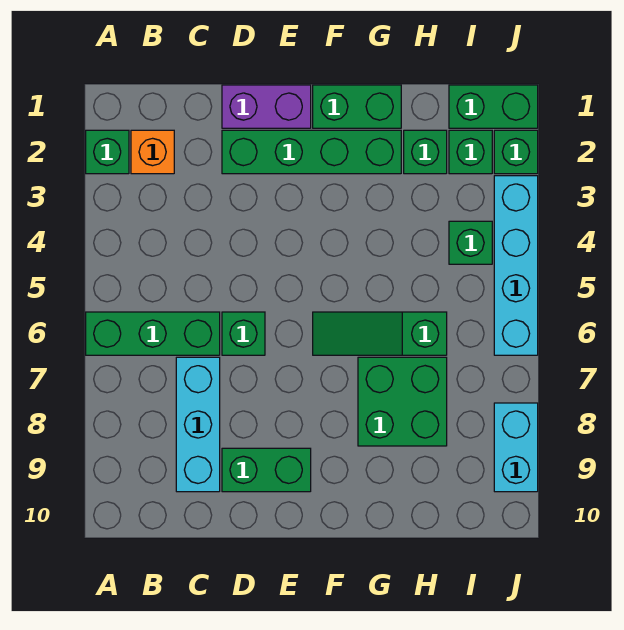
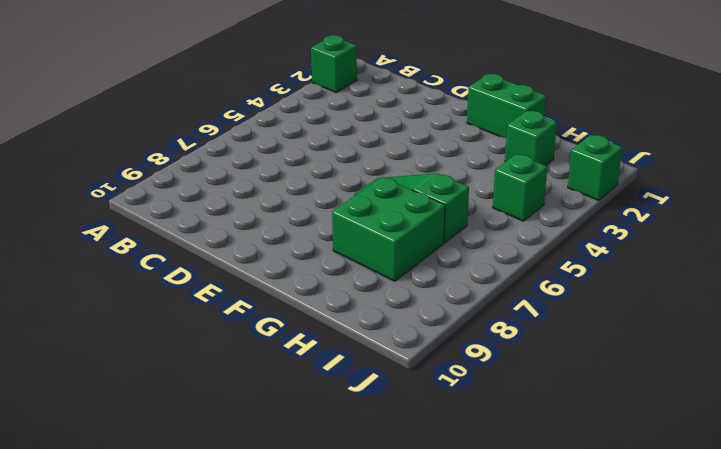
none -> green brick A6:C6 level 1
none -> orange brick B2 level 1
none -> cyan brick C7:C9 level 1

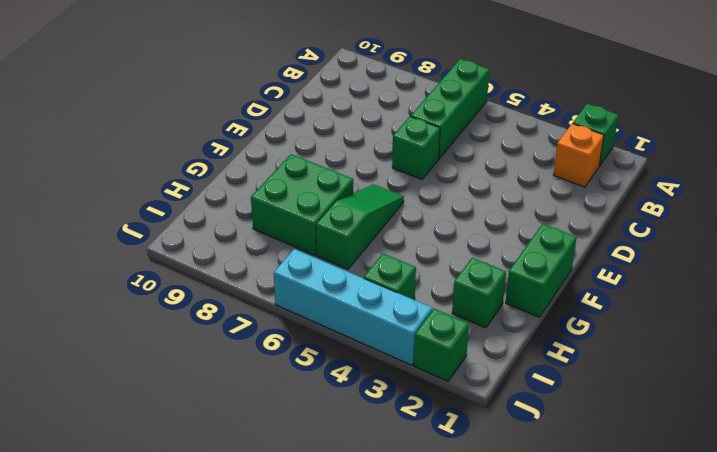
none -> cyan brick C7:C9 level 1
none -> purple brick D1:E1 level 1
none -> green brick D2:G2 level 1

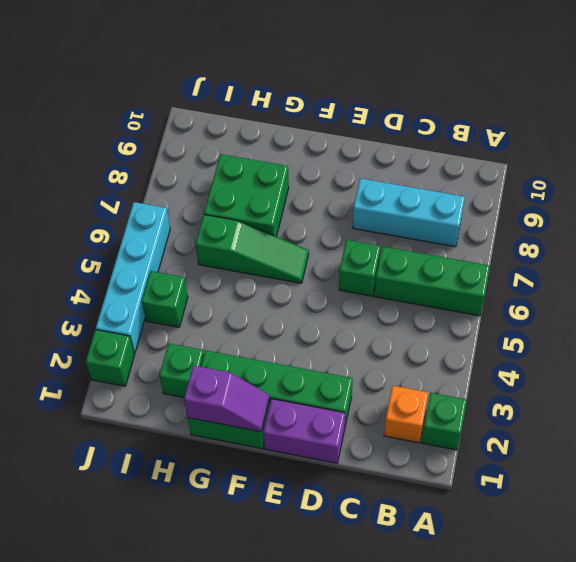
cyan brick B8:D8 level 1 -> cyan brick C7:C9 level 1
purple slope F1:G1 level 2 top G -> none
none -> green brick D9:E9 level 1
none -> green brick I1:J1 level 1
none -> green brick I2 level 1

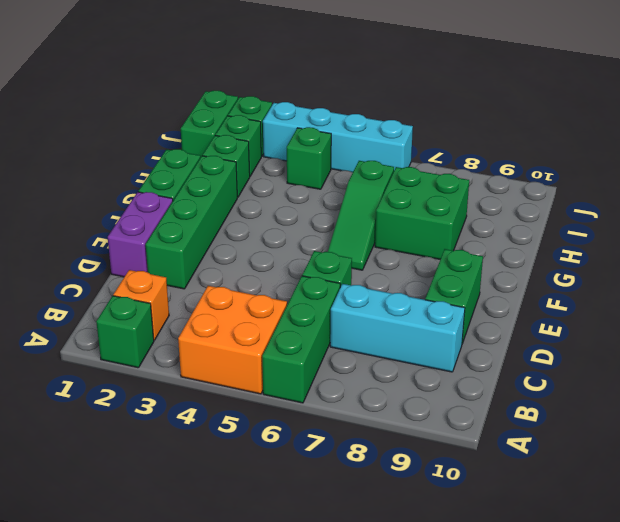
orange brick A4:B5 level 1 -> none
none -> cyan brick J8:J9 level 1

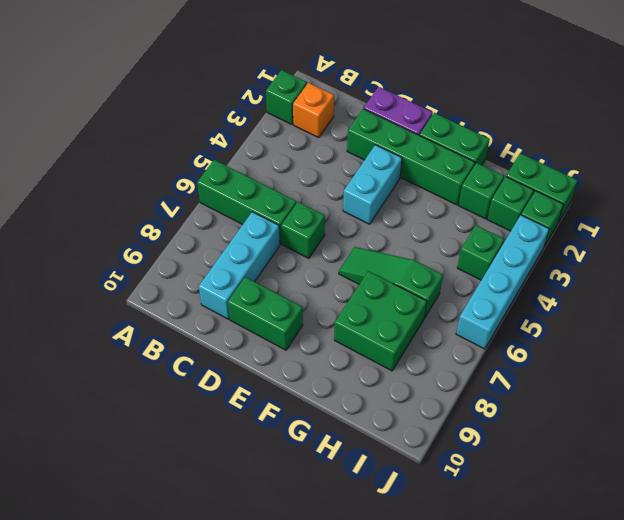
cyan brick E3:E4 level 1 -> cyan brick J8:J9 level 1

